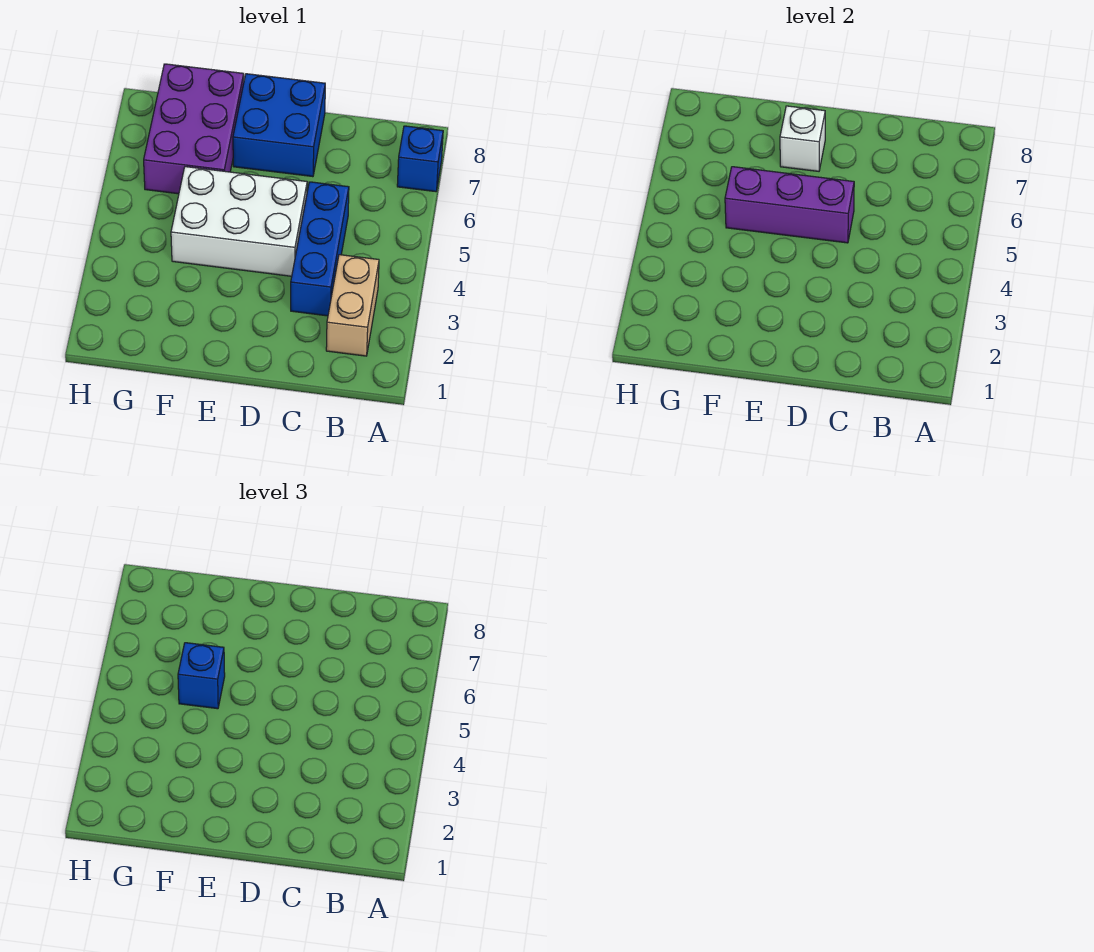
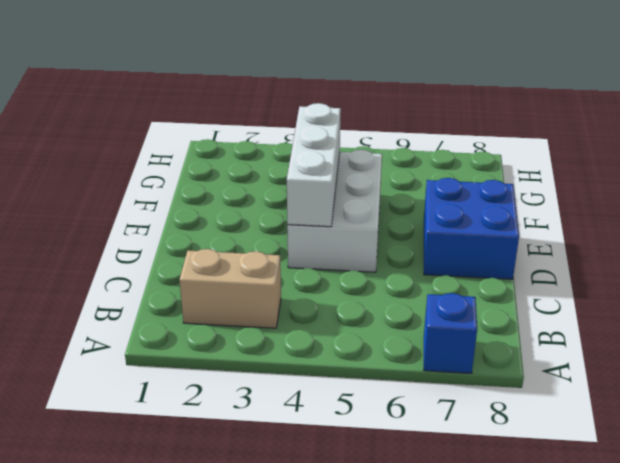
white brick D4:F4 level 2 -> none
none -> blue brick C3:C5 level 1
none -> purple brick F6:G8 level 1

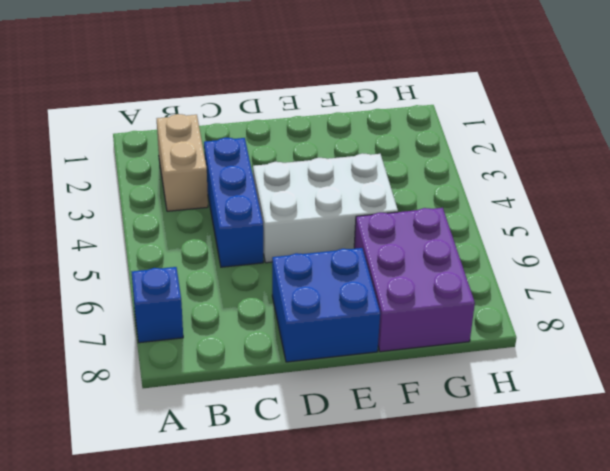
none -> purple brick D5:F5 level 2
none -> white brick E7 level 2

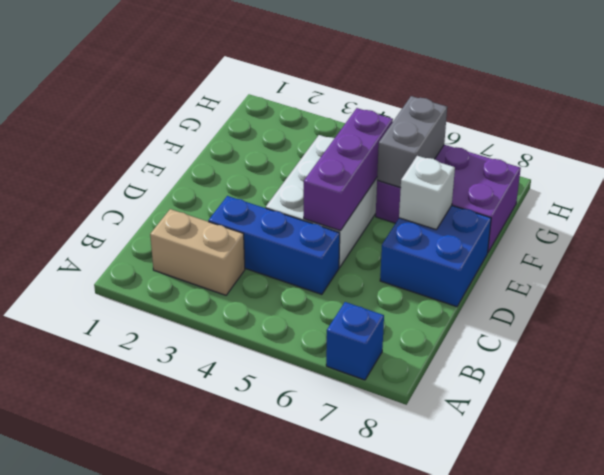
grey brick F6:G6 level 2 -> none
none -> blue brick F5 level 3

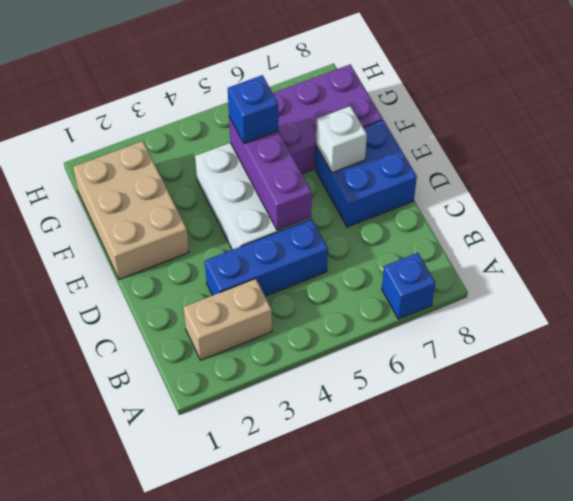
tan brick E1:G2 level 1 -> none

